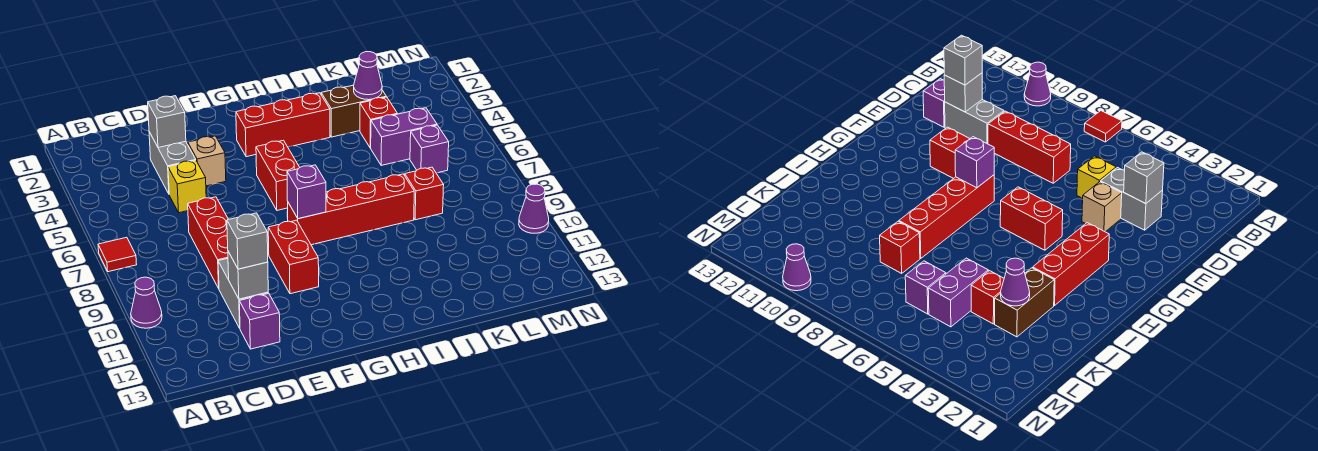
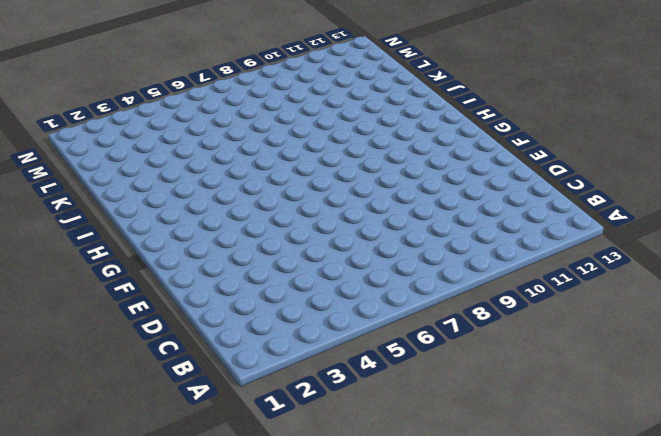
none -> red tile A7 level 1
none -> purple cone A10 level 1
none -> grey brick D3:D4 level 1

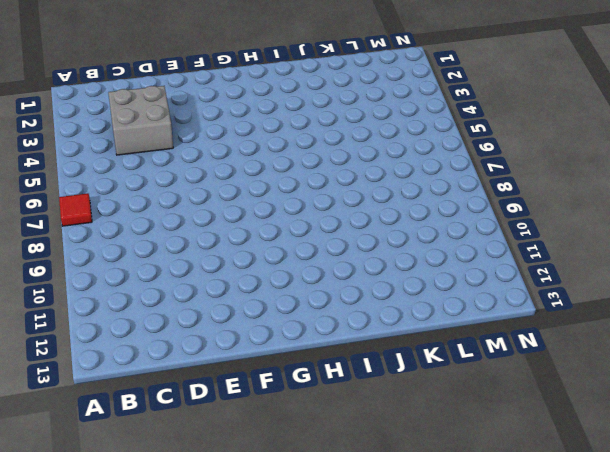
grey brick C3:D4 level 1 -> grey brick D3:D4 level 1
none -> purple cone A10 level 1
none -> yellow brick D5 level 1
none -> red brick D7:D9 level 1

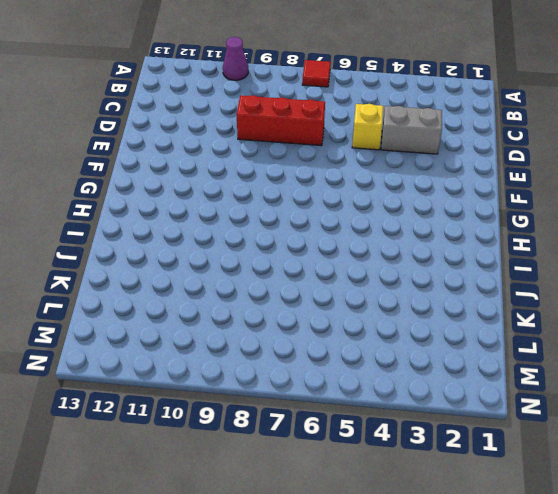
none -> grey brick D10:D11 level 1
none -> purple brick D12 level 1
none -> tan brick E4 level 1

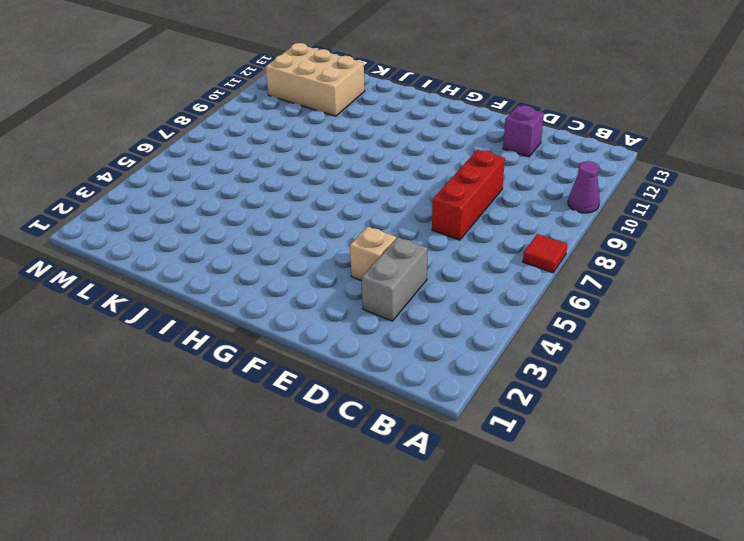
tan brick K11:M12 level 1 -> none
none -> yellow brick D5 level 1
none -> grey brick D10:D11 level 1
none -> red brick F9:F10 level 1

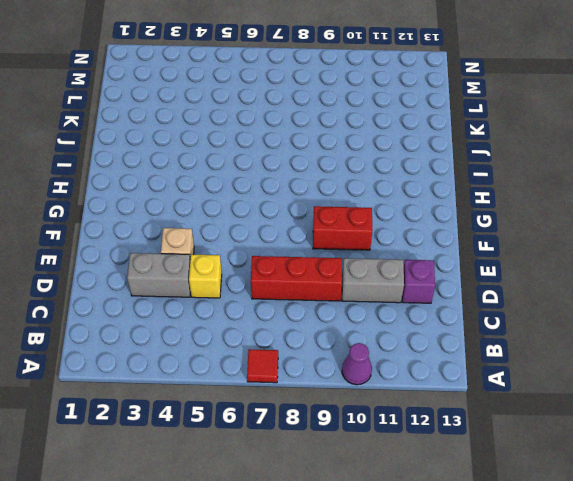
none -> red brick G3:I3 level 1
none -> red brick G5:G6 level 1
none -> red brick G8:J8 level 1

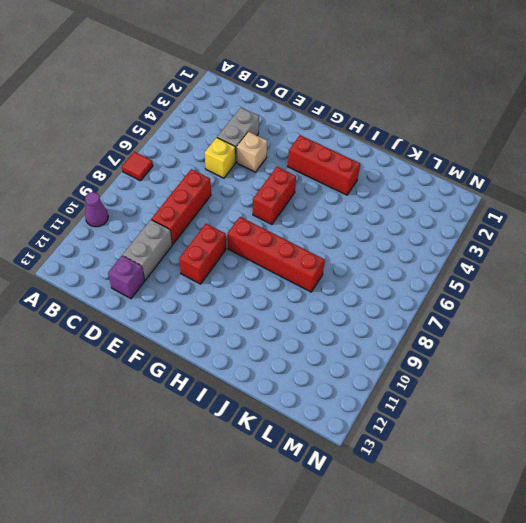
none -> brown brick J3:K3 level 1
none -> red brick K4 level 1
none -> purple brick K5:L5 level 1

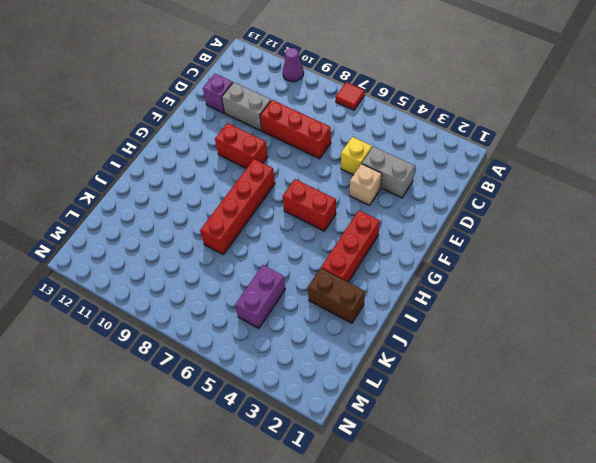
brown brick J2:J3 level 1 -> brown brick J3:K3 level 1
none -> red brick K4 level 1
none -> red brick K8 level 1
none -> purple brick L6 level 1

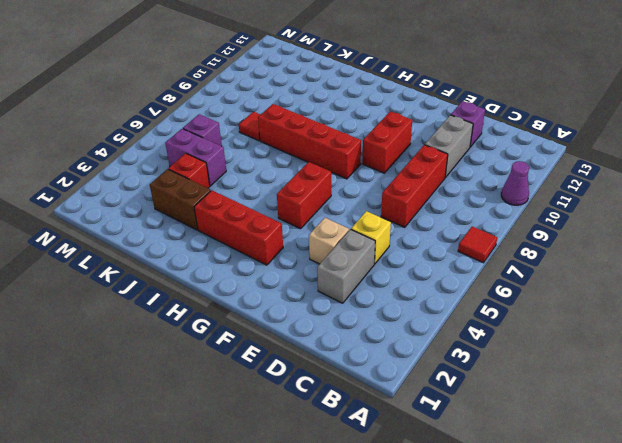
red tile K8 level 1 -> red brick K8 level 1
none -> purple cone N10 level 1
none -> grey brick D3 level 2
none -> grey brick D11 level 2

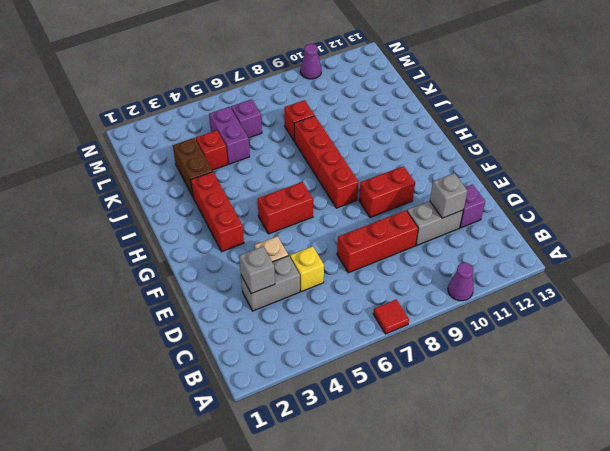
none -> purple brick G8 level 2
none -> purple cone K3 level 2
none -> grey brick D11 level 3

